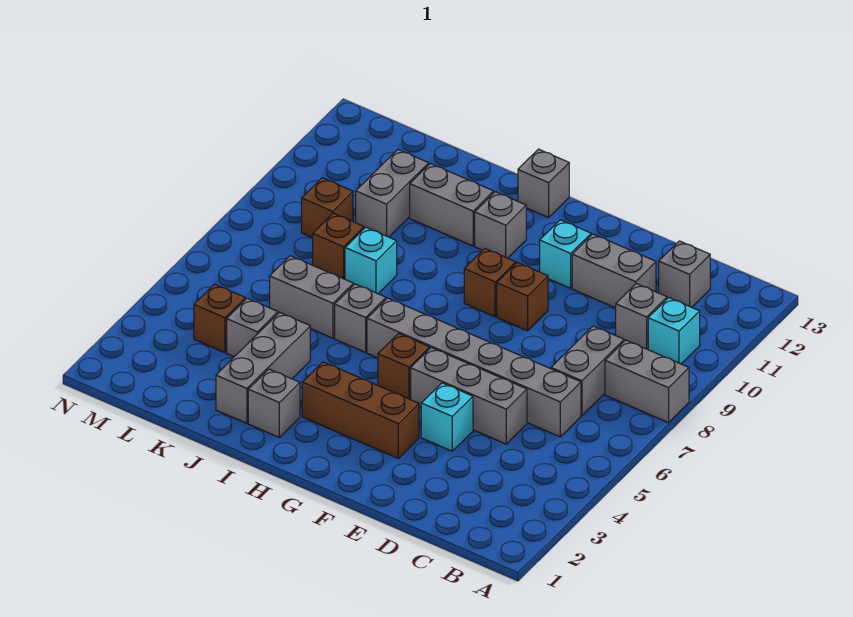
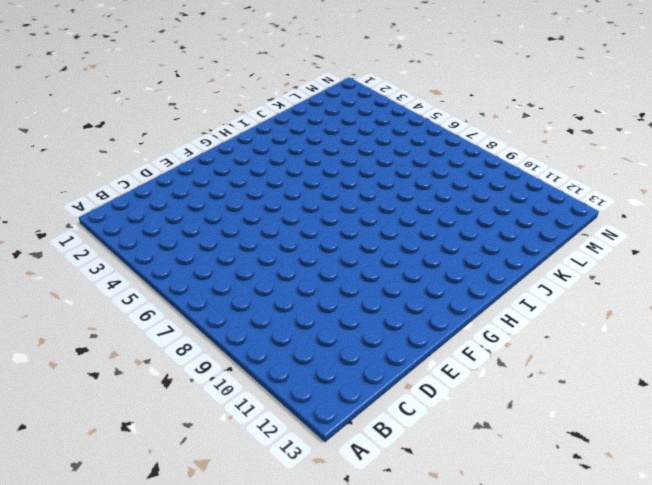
none -> grey brick A8:B8 level 1
none -> cyan brick B10 level 1
none -> grey brick C6:H6 level 1

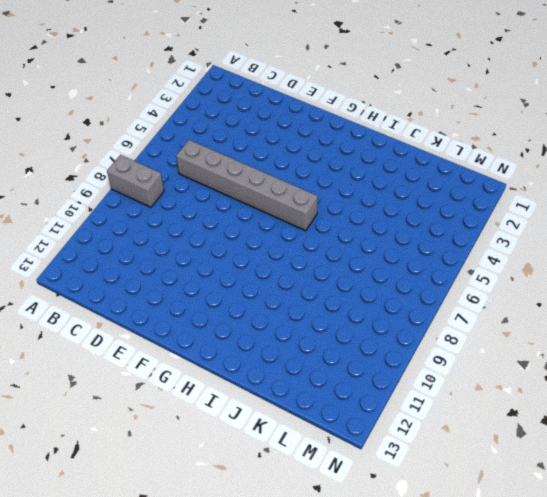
none -> cyan brick B10 level 1
none -> grey brick C7:C8 level 1
none -> grey brick C10 level 1

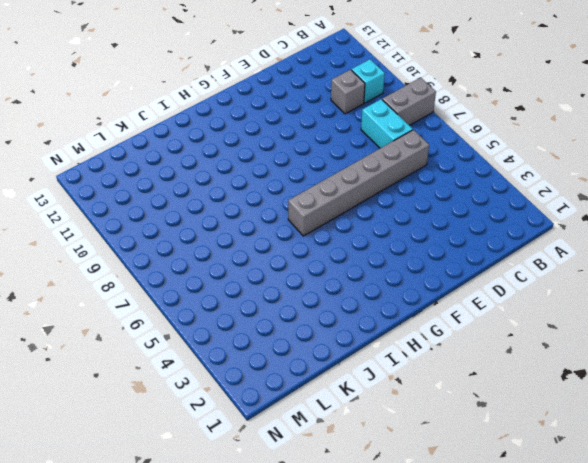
cyan brick C7:C8 level 1 -> grey brick C7:C8 level 1
none -> grey brick C12 level 1
none -> grey brick D5:F5 level 1
none -> grey brick D11:E11 level 1

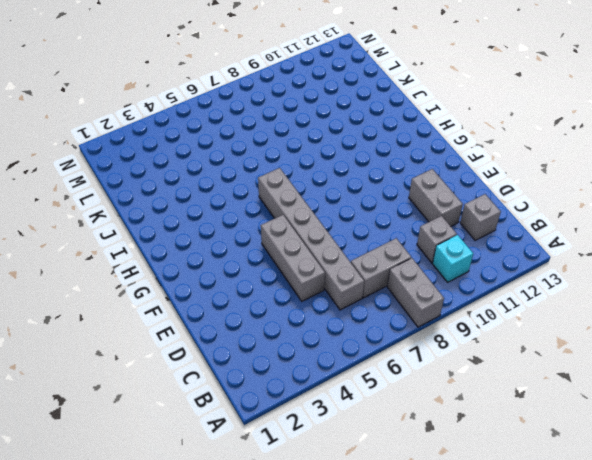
none -> cyan brick E4 level 1
none -> brown brick F3:H3 level 1
none -> brown brick F9 level 1

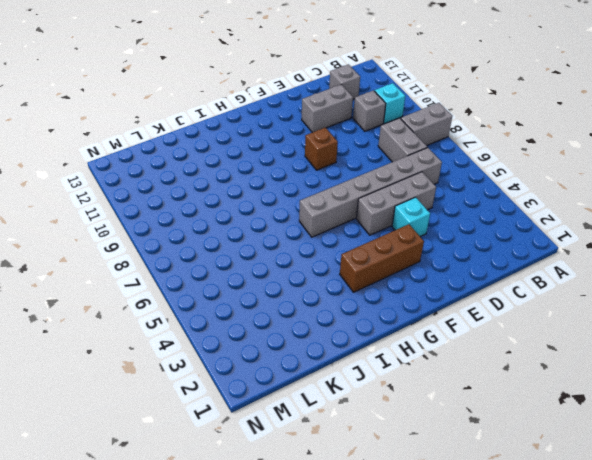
none -> cyan brick F11 level 1
none -> brown brick G5 level 1
none -> brown brick G9 level 1

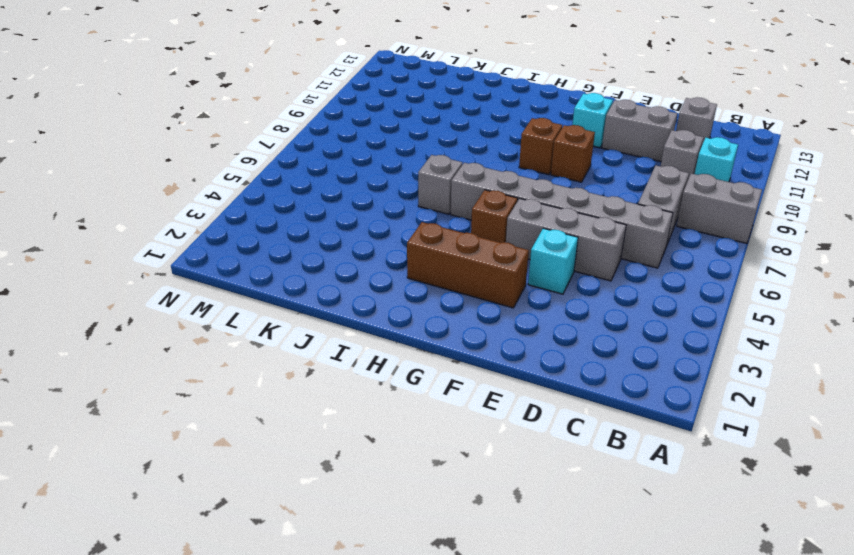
none -> grey brick H11 level 1
none -> grey brick H13 level 1
none -> grey brick I2 level 1

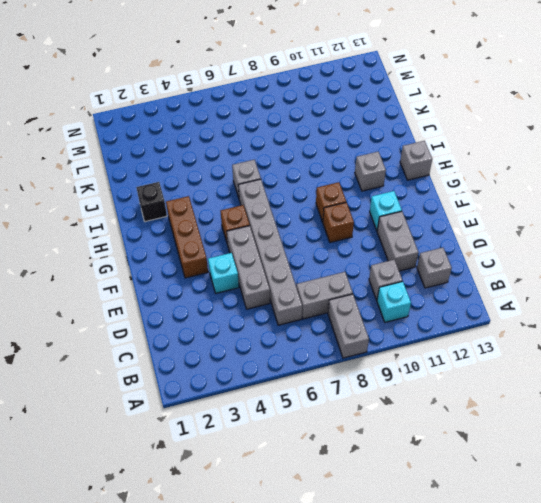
black brick I2 level 1 -> grey brick I2 level 1
none -> grey brick I11:J11 level 1
none -> grey brick J2:J4 level 1
none -> grey brick J6:K6 level 1

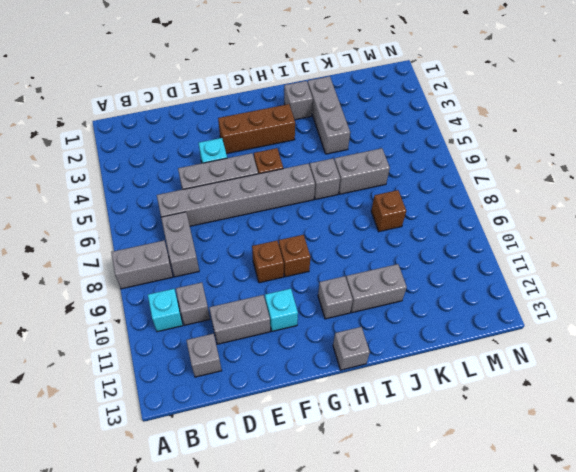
none -> cyan brick J8 level 1
none -> grey brick K4 level 1
none -> grey brick K10:K11 level 1

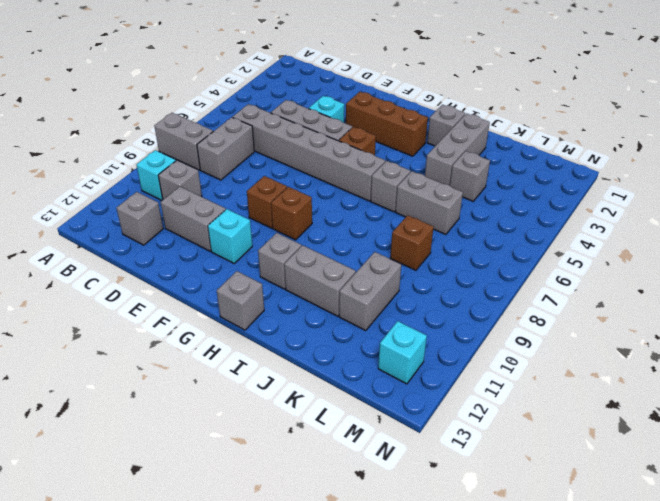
cyan brick M12 level 1 -> cyan brick J8 level 1
none -> brown brick L4 level 1
none -> brown brick L9 level 1

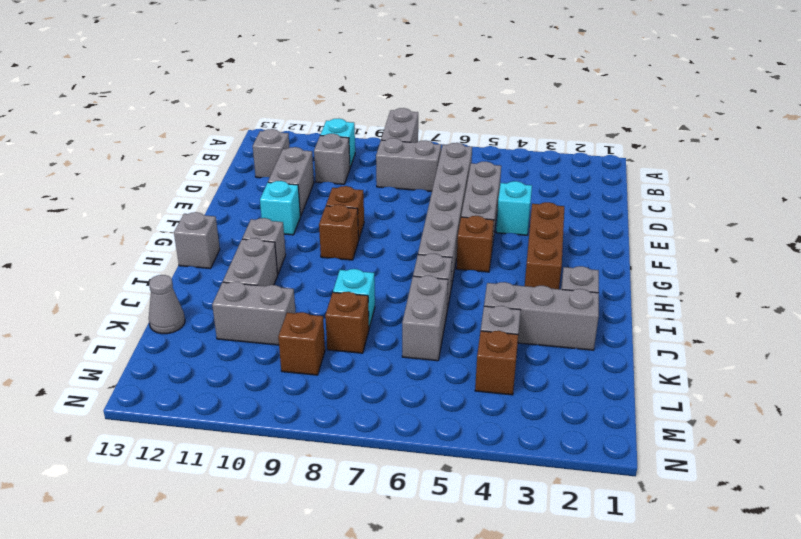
grey cone K13 level 1 -> none

